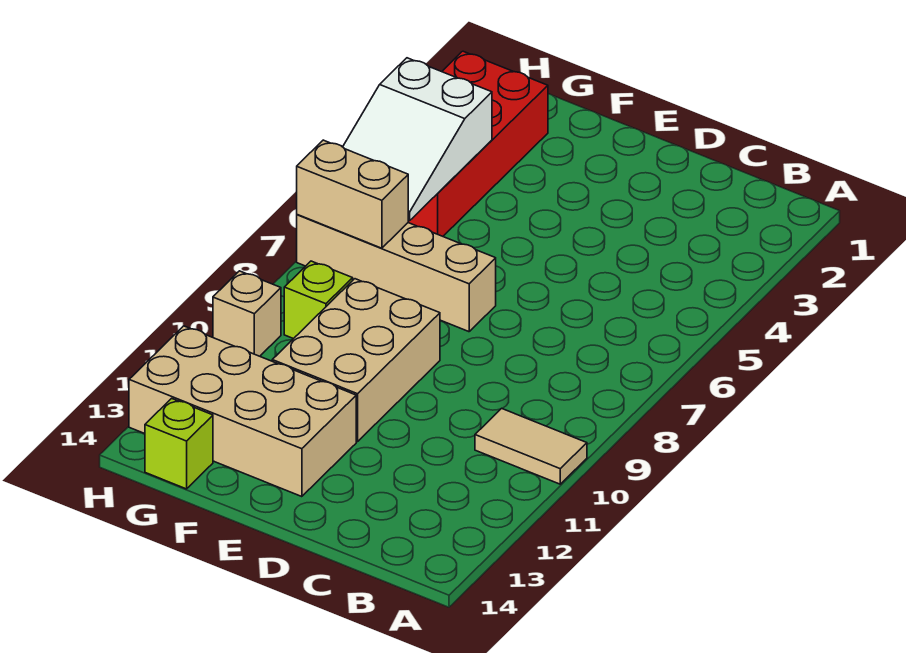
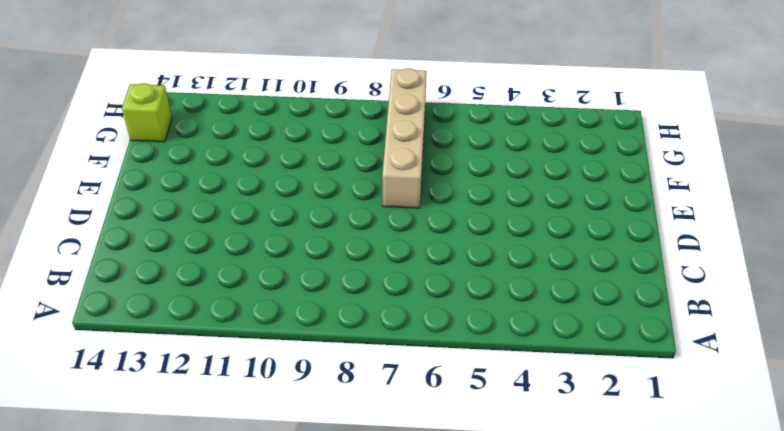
none -> tan tile A10:B10 level 1
none -> tan brick E9:F11 level 1

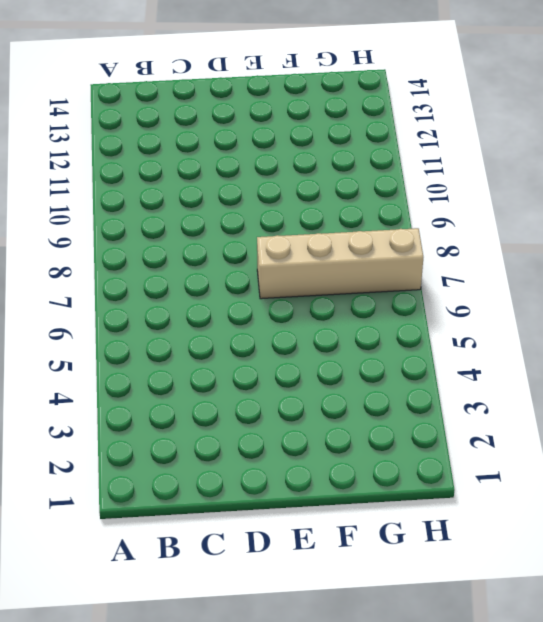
none -> tan tile A10:B10 level 1
none -> tan brick E9:F11 level 1

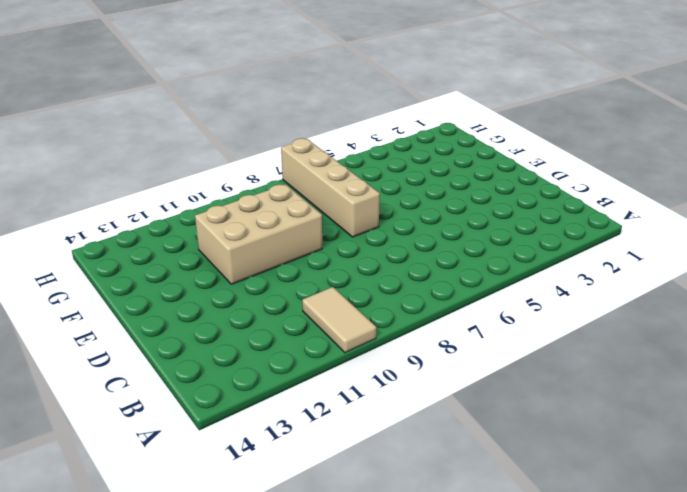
none -> tan brick E12:H13 level 1
none -> red brick G2:H5 level 1

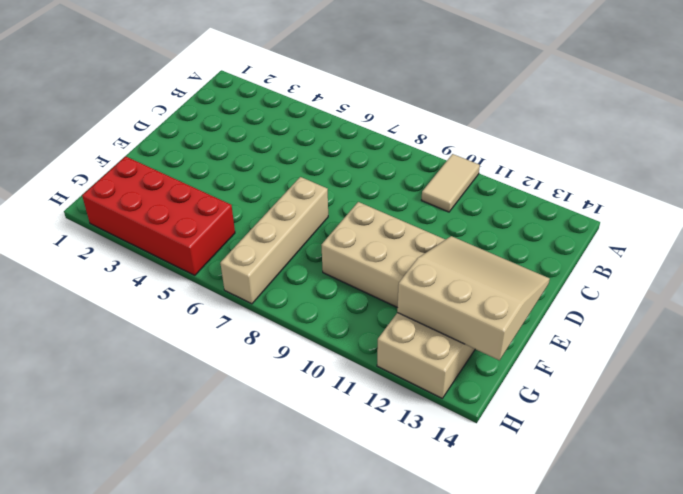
tan slope E12:G14 level 2 top G -> none
none -> lime brick G9 level 1
none -> lime brick G14 level 1

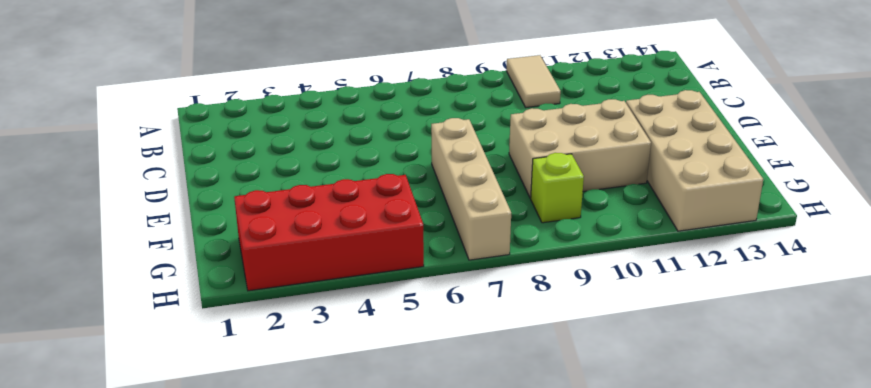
none -> lime brick G14 level 1
none -> tan brick H10 level 1

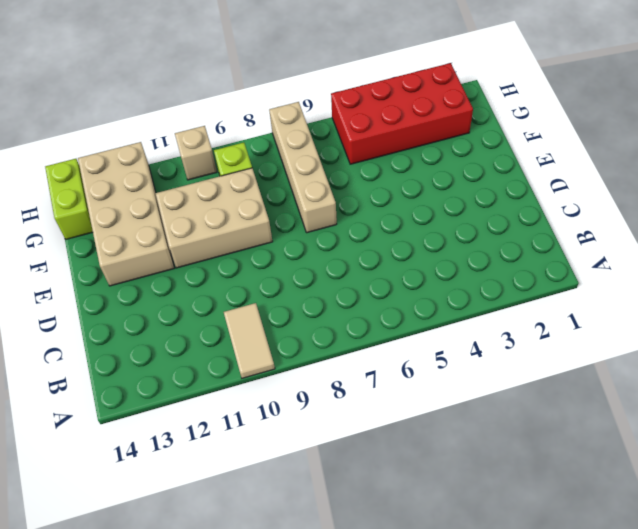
lime brick G14:H14 level 1 -> lime brick G14 level 1
none -> white slope G4:H6 level 2 top 4
none -> tan brick G7:H7 level 2

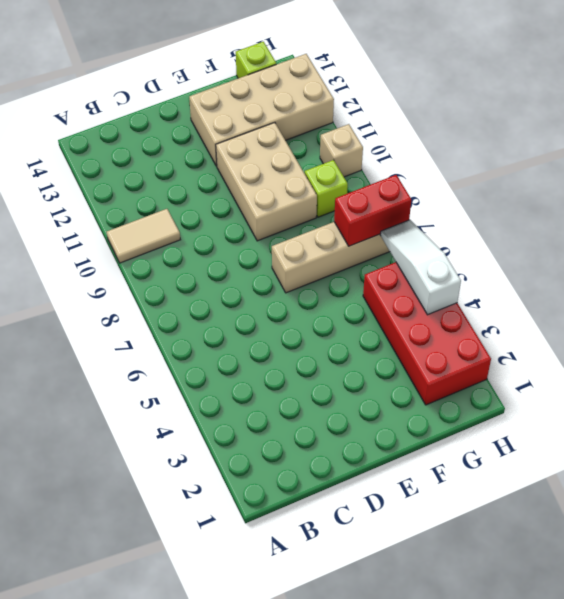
red brick G7:H7 level 2 -> tan brick G7:H7 level 2
white slope H4:H6 level 2 top 4 -> white slope G4:H6 level 2 top 4

